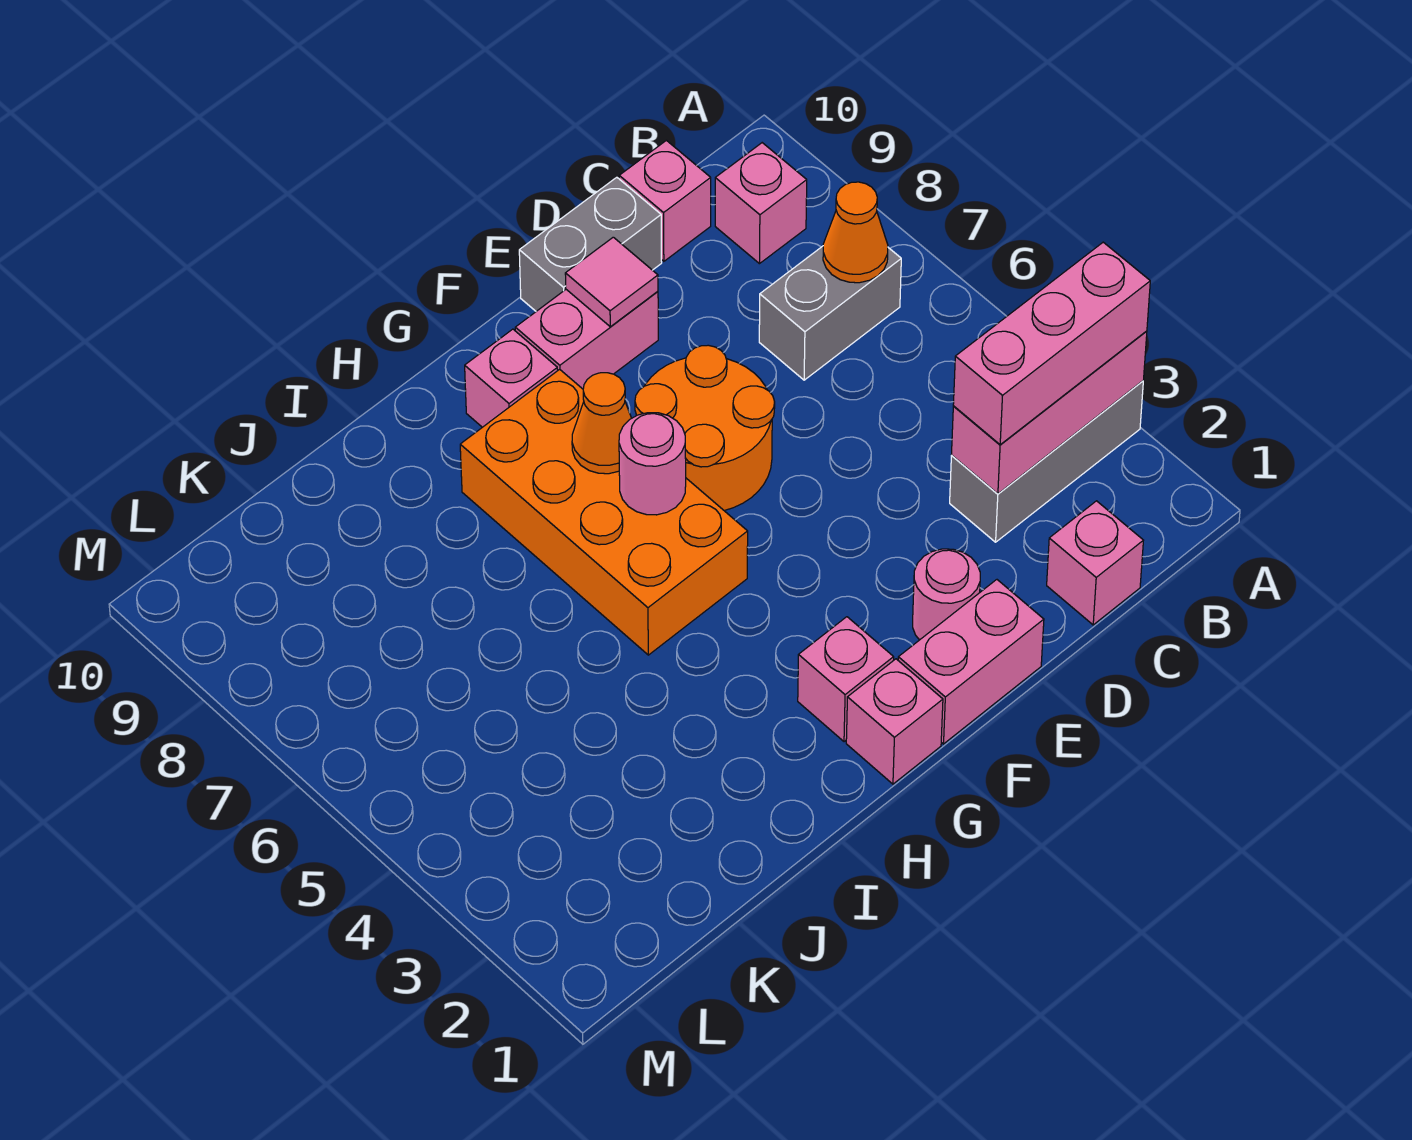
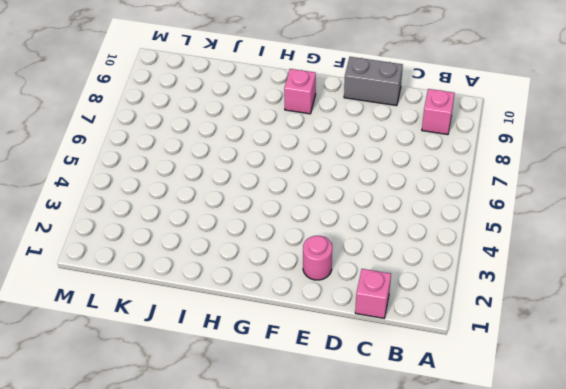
none -> grey brick A3:C3 level 1
none -> grey brick B7:C7 level 1
none -> pink brick C10 level 1

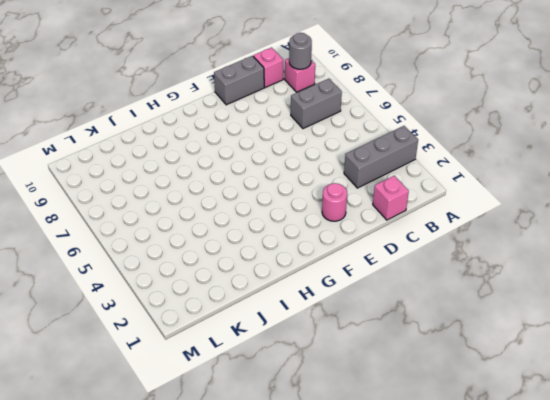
grey round brick B9 level 2 -> none
none -> pink brick E1:F1 level 1
none -> orange round brick E6:F7 level 1
none -> pink brick E9:F9 level 1

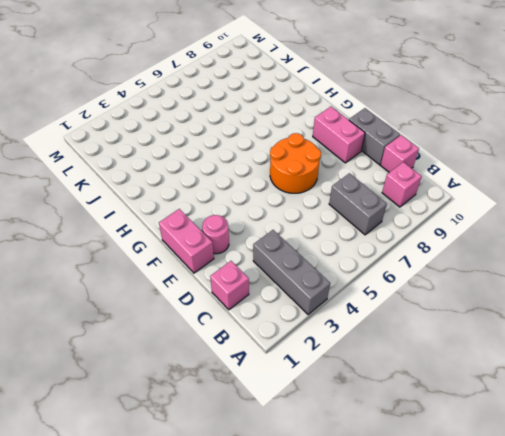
none -> pink brick G1 level 1
none -> pink brick G2 level 1
none -> orange brick G5:H8 level 1

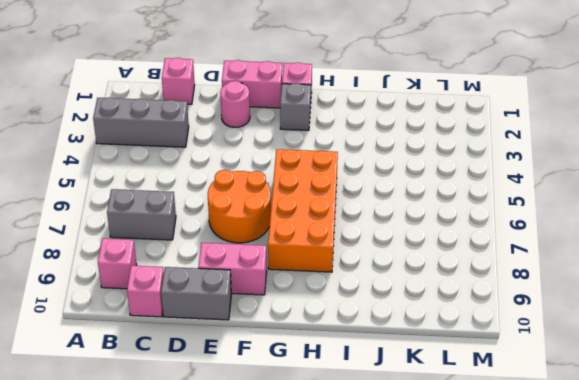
grey brick G2 level 1 -> pink brick G2 level 1
none -> pink brick G9 level 1
none -> pink brick A3:C3 level 2
none -> orange cone B7 level 2

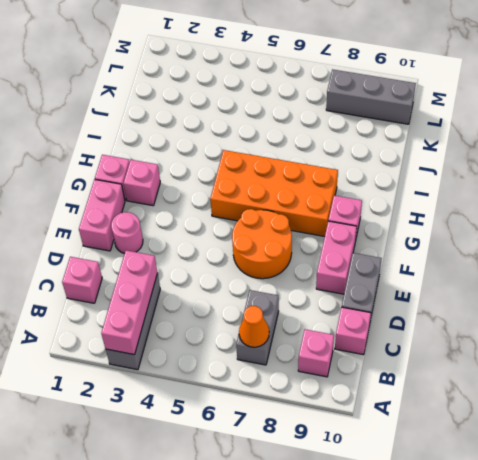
grey brick L8:L10 level 1 -> none
none -> pink tile E9 level 2
none -> pink round brick G6 level 2
none -> orange cone G7 level 2

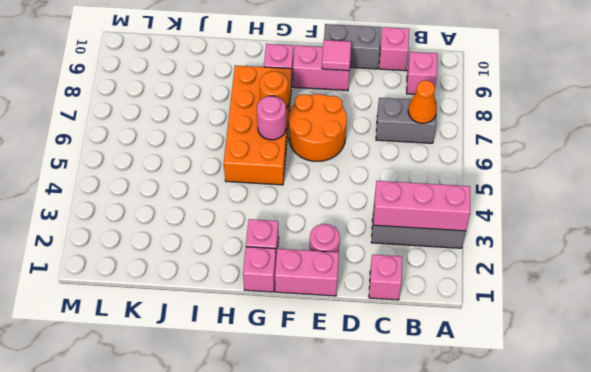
orange round brick G7 level 2 -> orange cone G7 level 2
none -> pink brick A3:C3 level 3

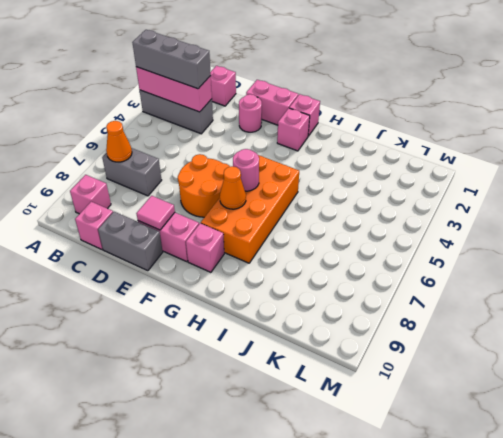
grey brick A3:C3 level 3 -> pink brick A3:C3 level 3

